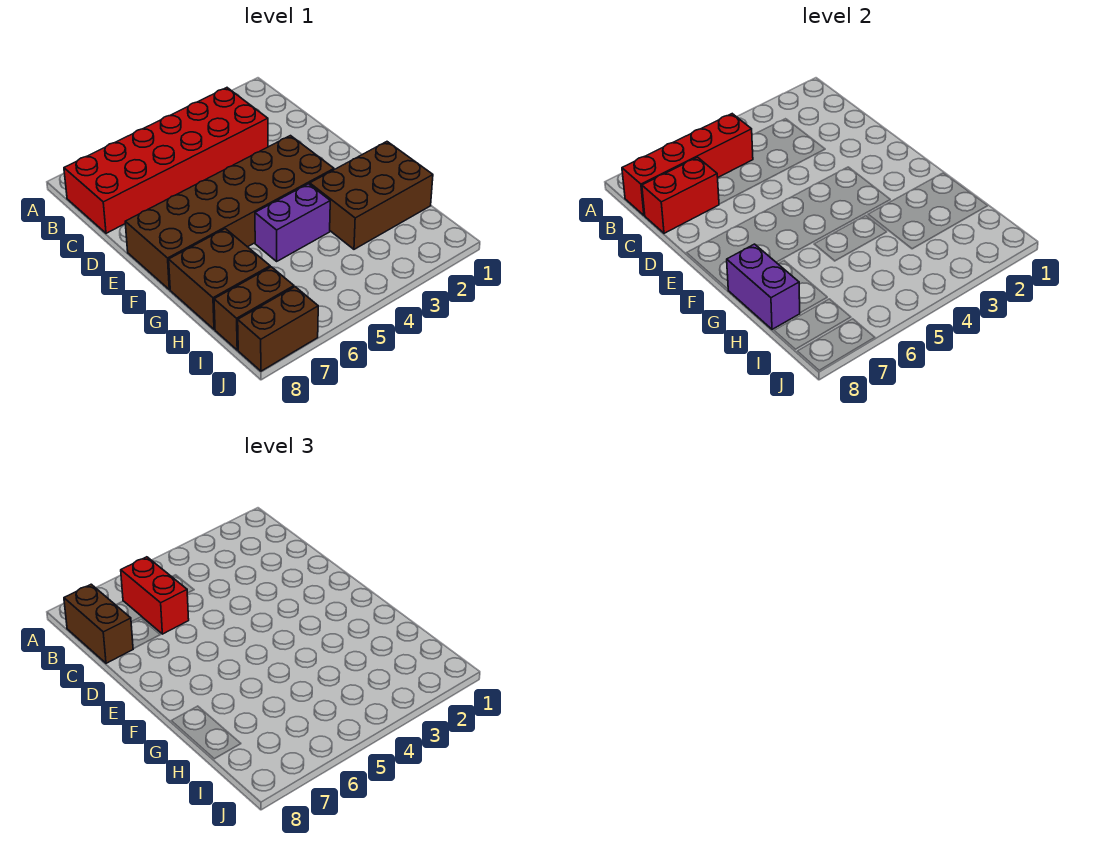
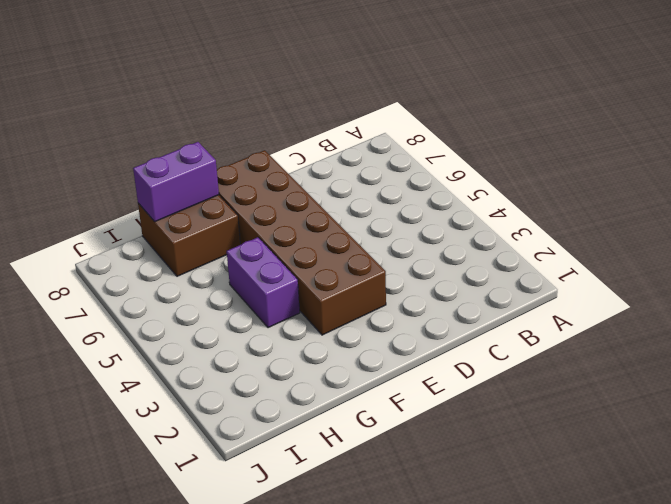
none -> red brick B3:C8 level 1
none -> brown brick G1:H3 level 1
none -> brown brick I7:I8 level 1

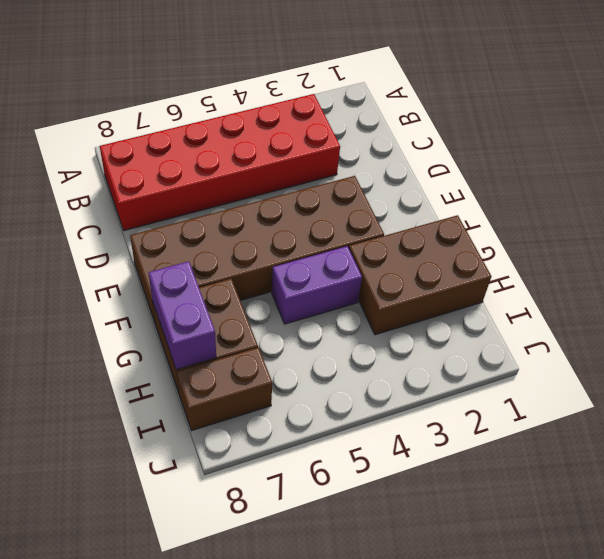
none -> brown brick J7:J8 level 1
none -> red brick B5:B8 level 2
none -> red brick C7:C8 level 2

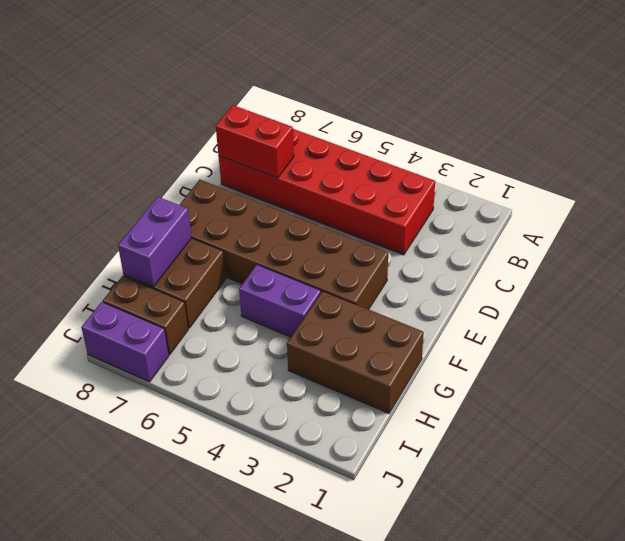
purple brick J7:J8 level 1 -> brown brick J7:J8 level 1
none -> red brick B5:B8 level 2
none -> red brick B6:C6 level 3
none -> brown brick B8:C8 level 3

